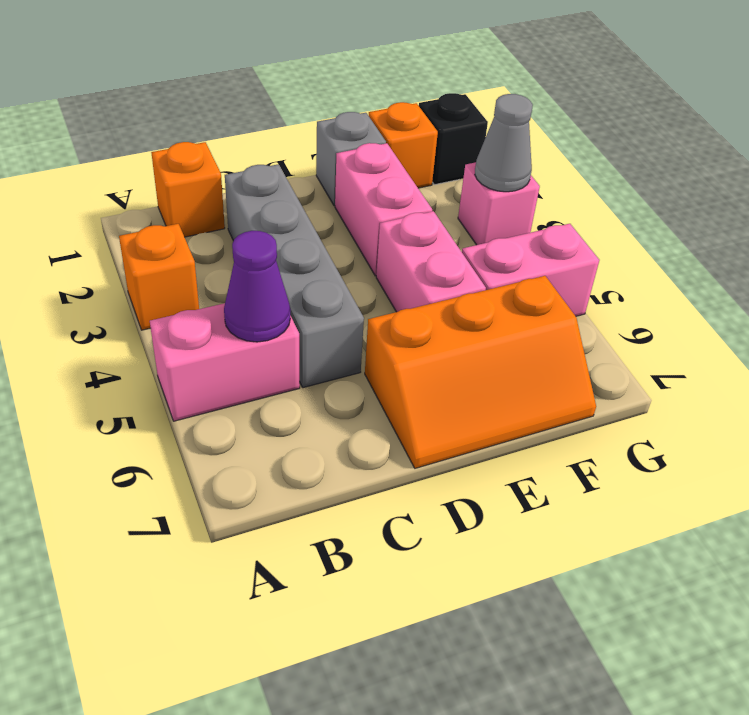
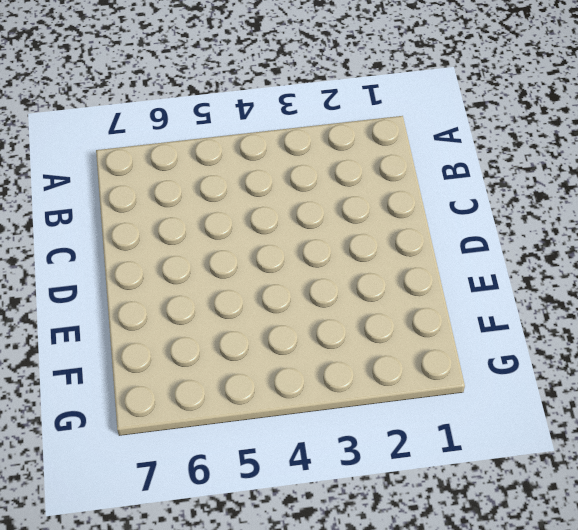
none -> orange brick A3 level 1
none -> pink brick A5:B5 level 1
none -> orange brick B1 level 1

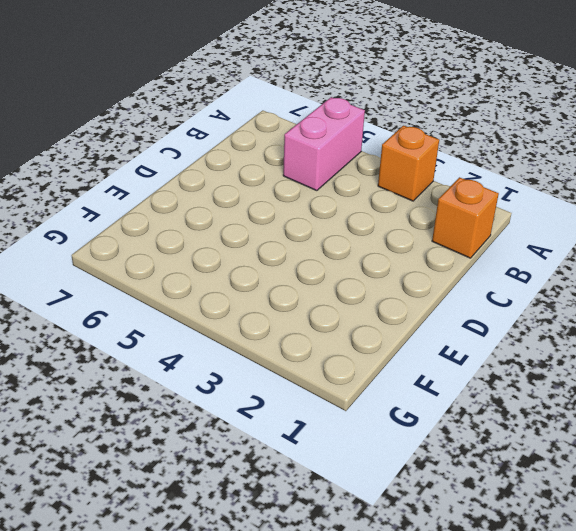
none -> grey brick C2:C5 level 1
none -> orange slope D6:F7 level 1 top 6
none -> grey brick E1 level 1

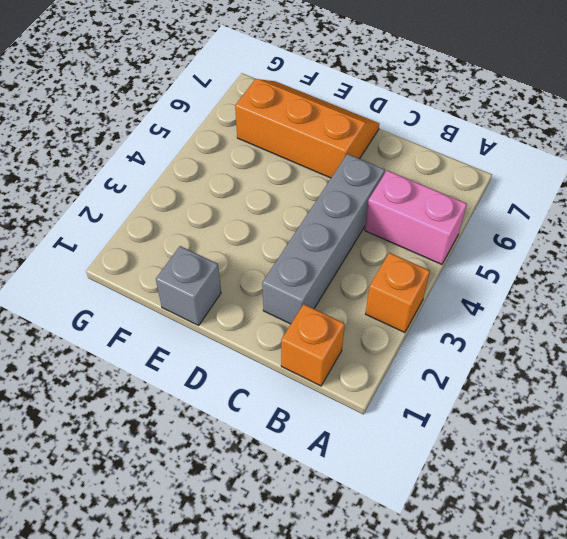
none -> pink brick E2:E3 level 1
none -> pink brick E4:E5 level 1
none -> orange brick F1 level 1

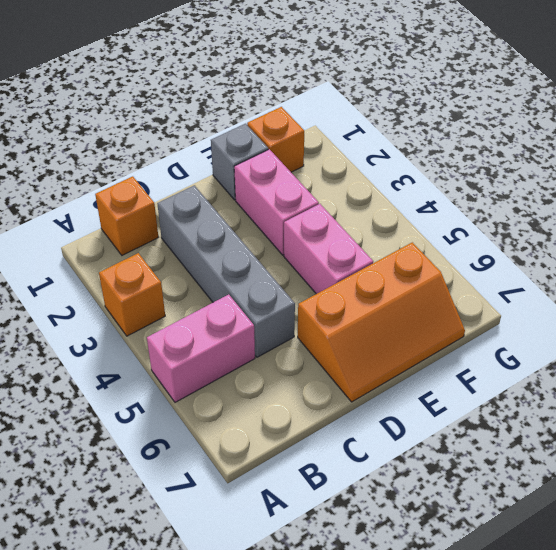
none -> pink brick F5:G5 level 1
none -> black brick G1 level 1
none -> pink brick G3 level 1

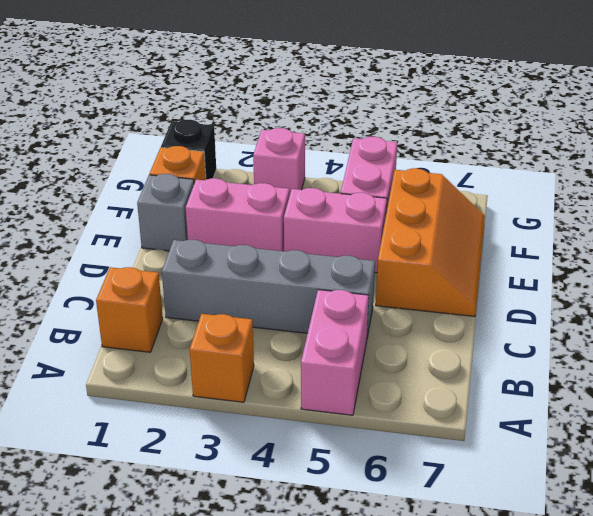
none -> purple cone B5 level 2
none -> grey cone G3 level 2

